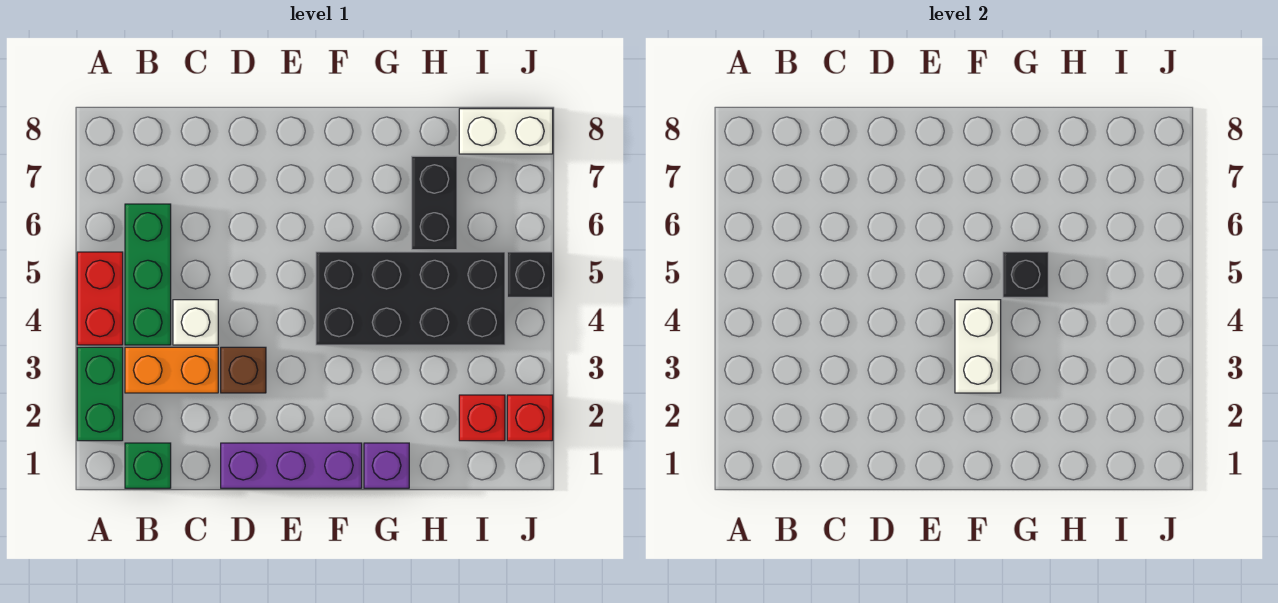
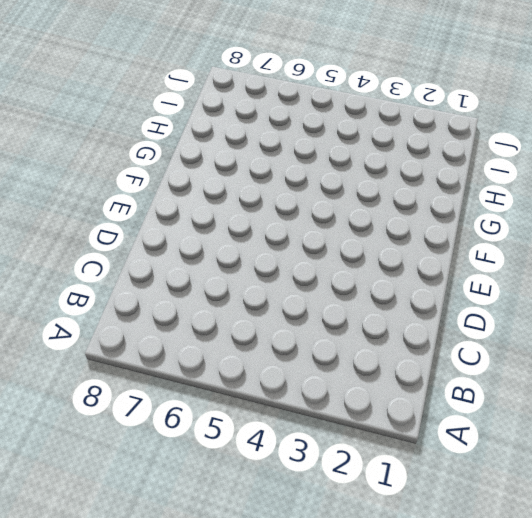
none -> green brick A2:A3 level 1
none -> red brick A4:A5 level 1
none -> green brick B1 level 1

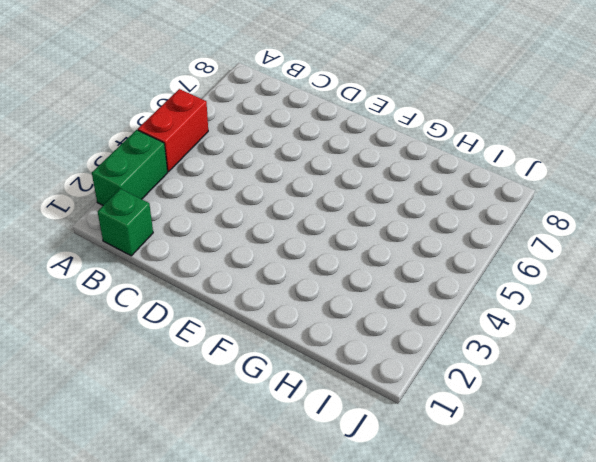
none -> orange brick B3:C3 level 1
none -> green brick B4:B6 level 1
none -> white brick C4 level 1

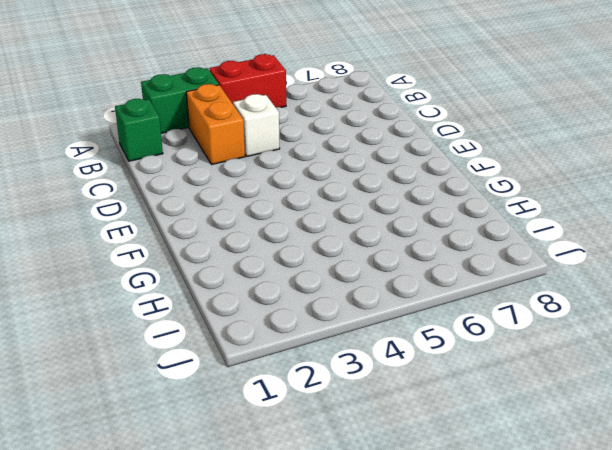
none -> green brick B4:B6 level 1
none -> purple brick D1:F1 level 1
none -> brown brick D3 level 1

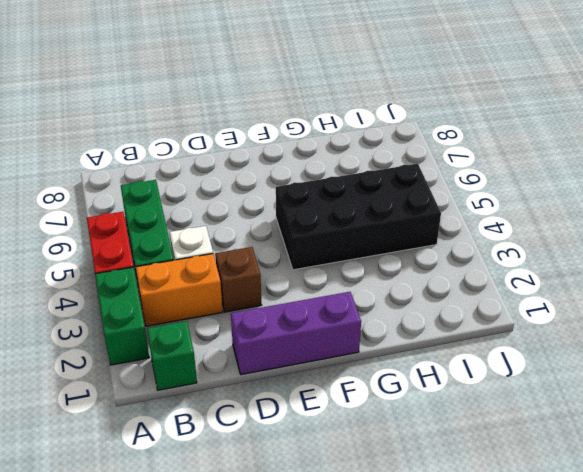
none -> purple brick G1 level 1
none -> black brick H6:H7 level 1
none -> red brick I2 level 1

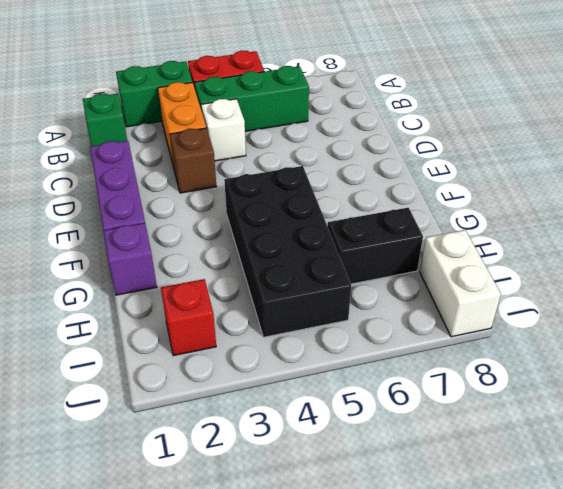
none -> red brick J2 level 1
none -> black brick J5 level 1
none -> white brick F3:F4 level 2

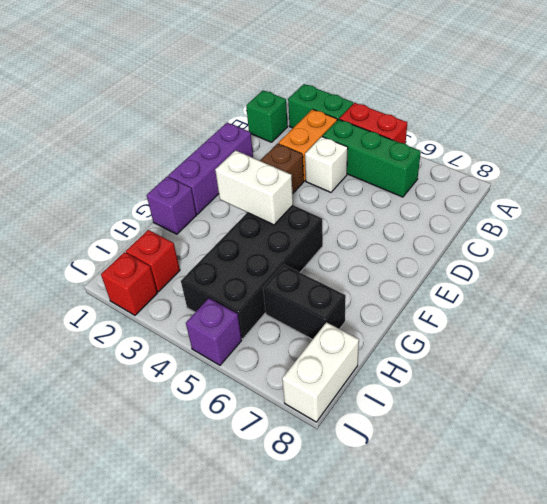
purple brick J5 level 1 -> black brick J5 level 1
none -> black brick G5 level 2

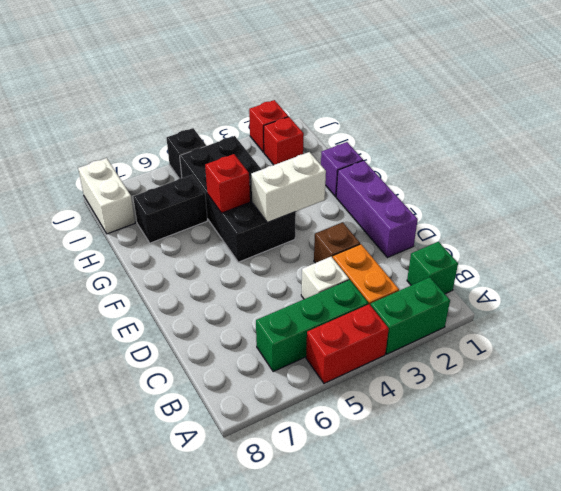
red brick G5 level 2 -> black brick G5 level 2

